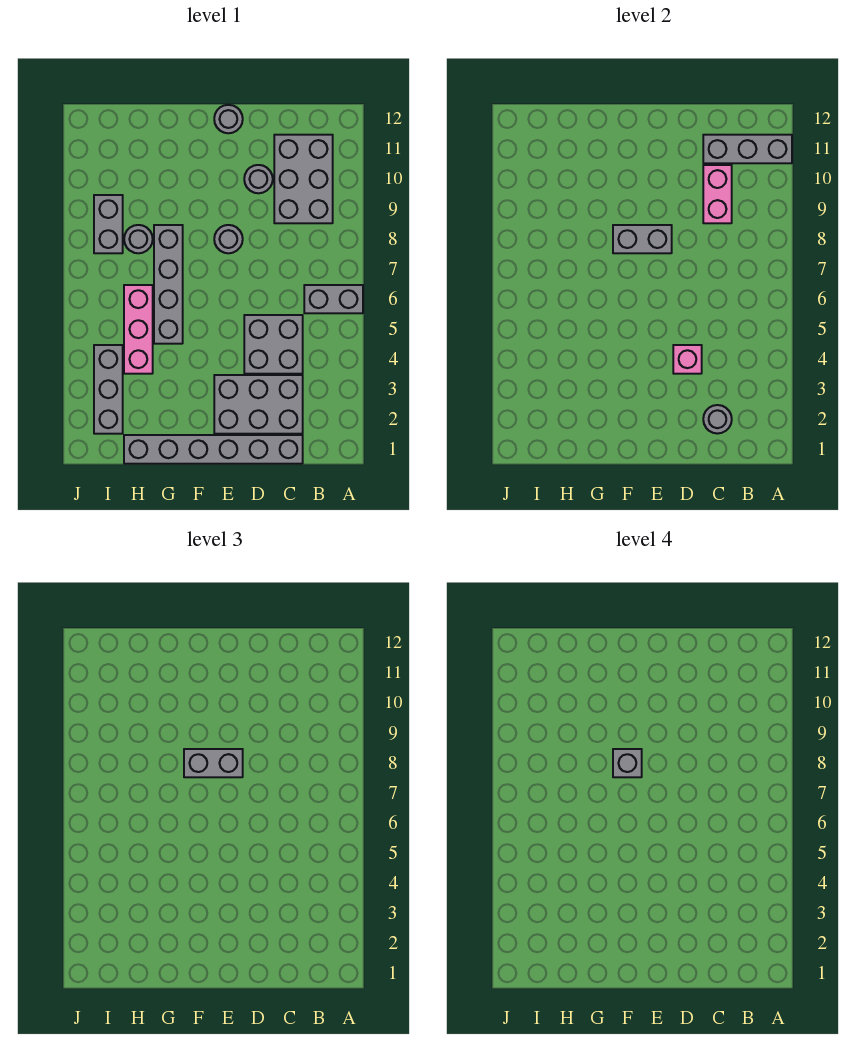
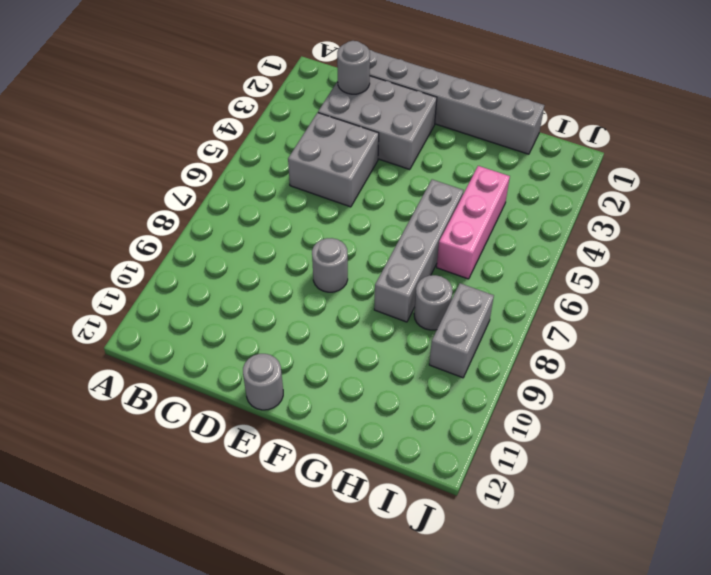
none -> grey brick A6:B6 level 1
none -> grey brick B9:C11 level 1
none -> grey round brick D10 level 1

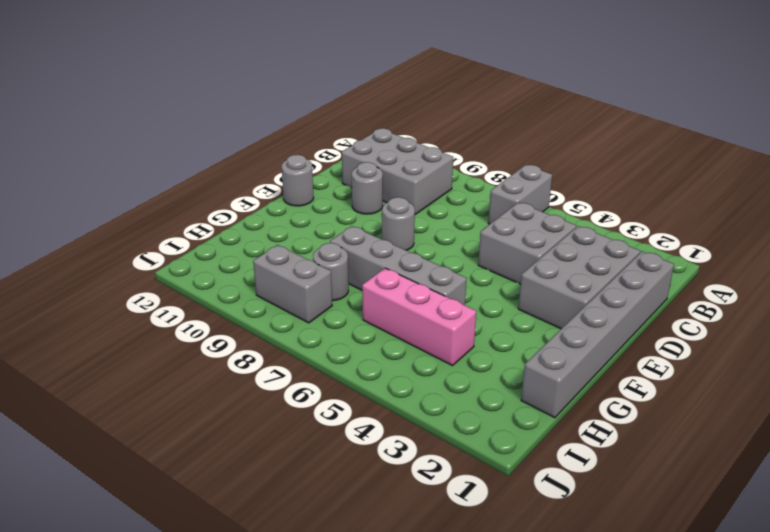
none -> grey brick I2:I4 level 1
none -> grey brick A11:C11 level 2
none -> grey round brick C2 level 2

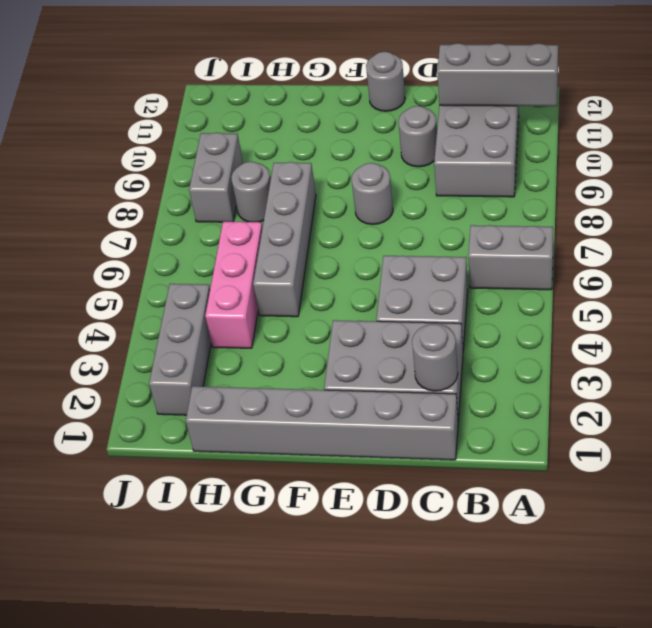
none -> pink brick C9:C10 level 2
none -> pink brick D4 level 2
none -> grey brick E8:F8 level 2

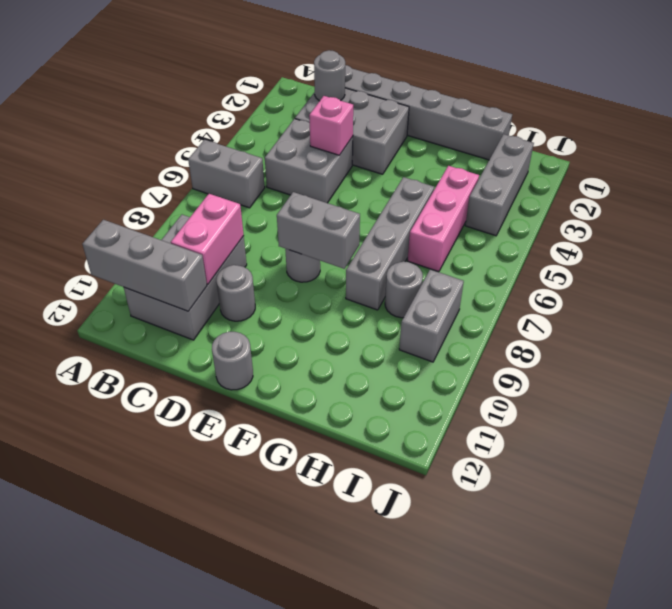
none -> grey brick E8:F8 level 3
none -> grey brick F8 level 4

